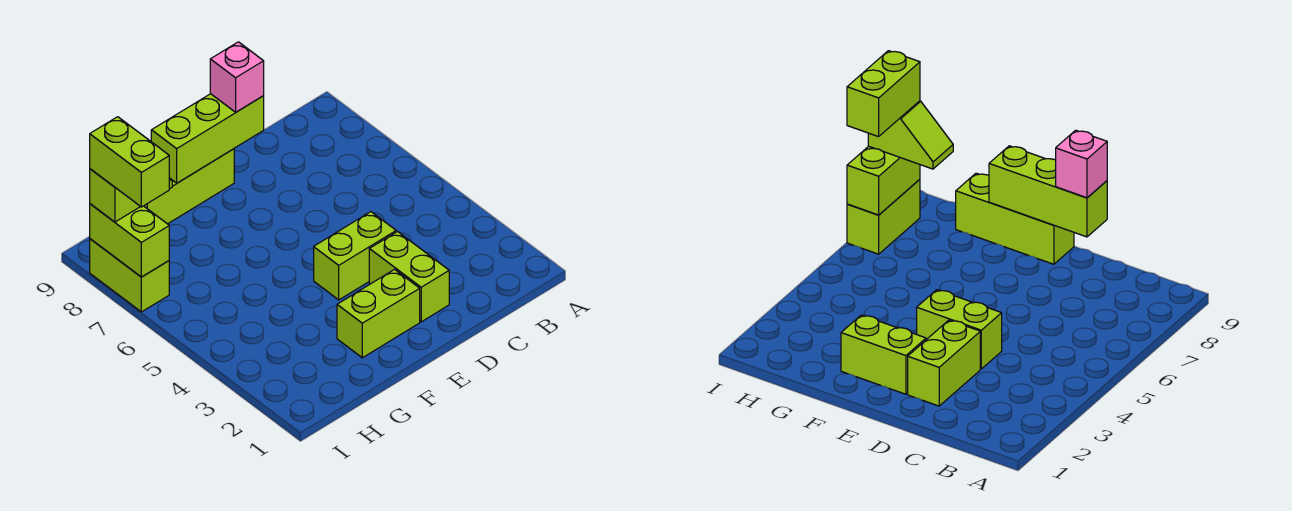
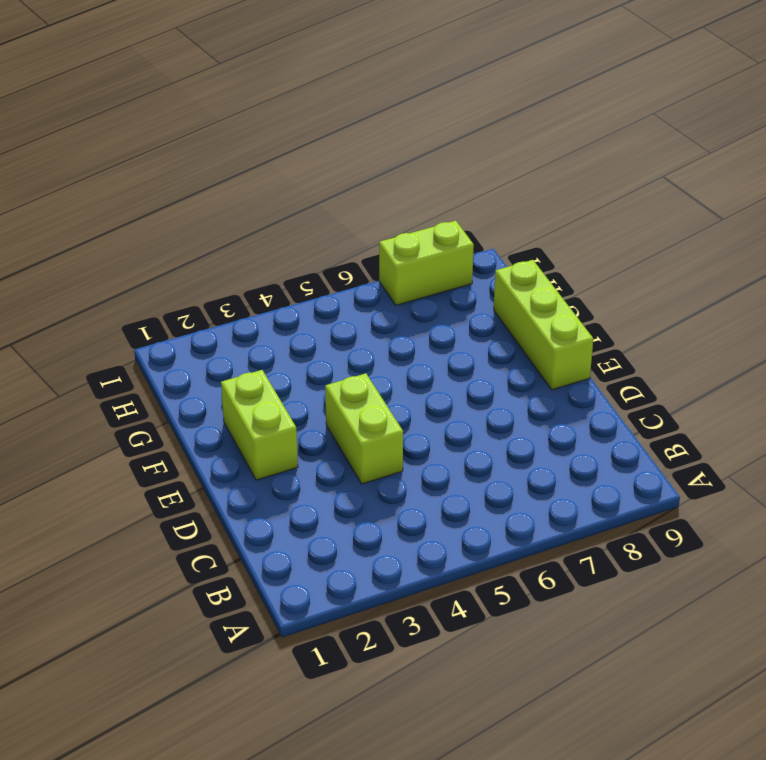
none -> lime brick D2:D3 level 1
none -> lime brick D9:F9 level 2

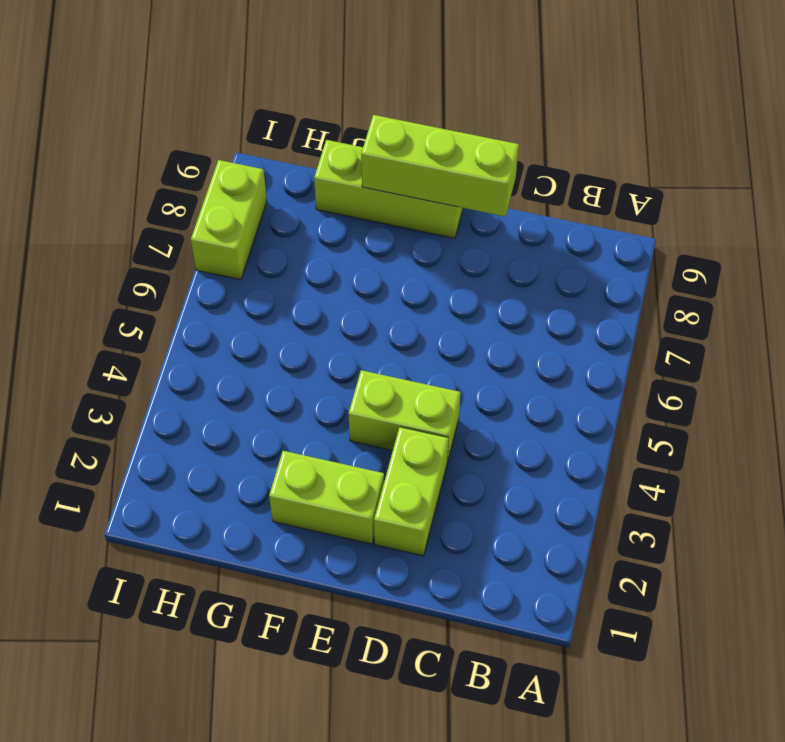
none -> lime brick I7:I8 level 2
none -> pink brick D9 level 3

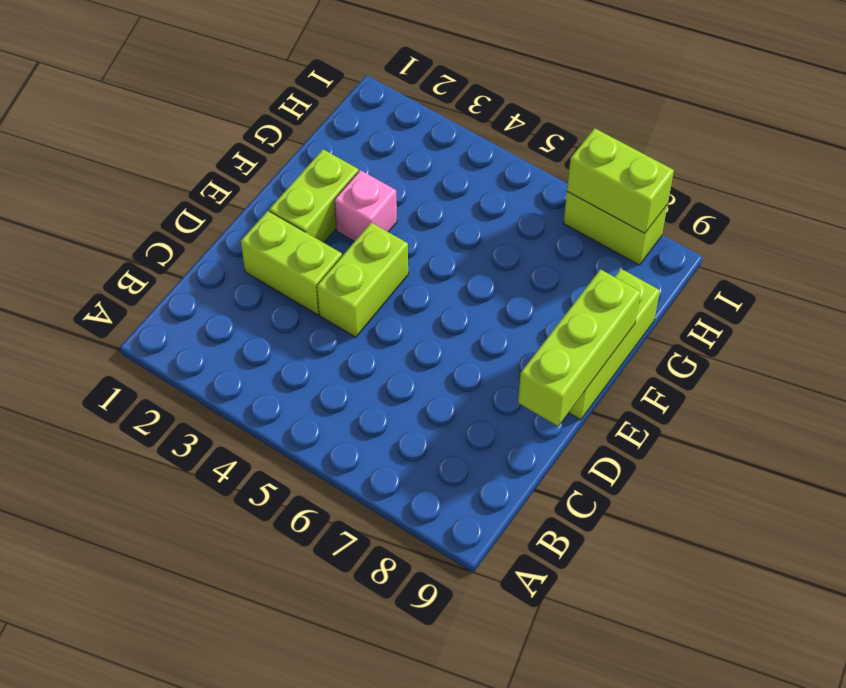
pink brick F3 level 1 -> pink brick D9 level 3
none -> lime slope H8:I8 level 3 top I
none -> lime brick I7:I8 level 4

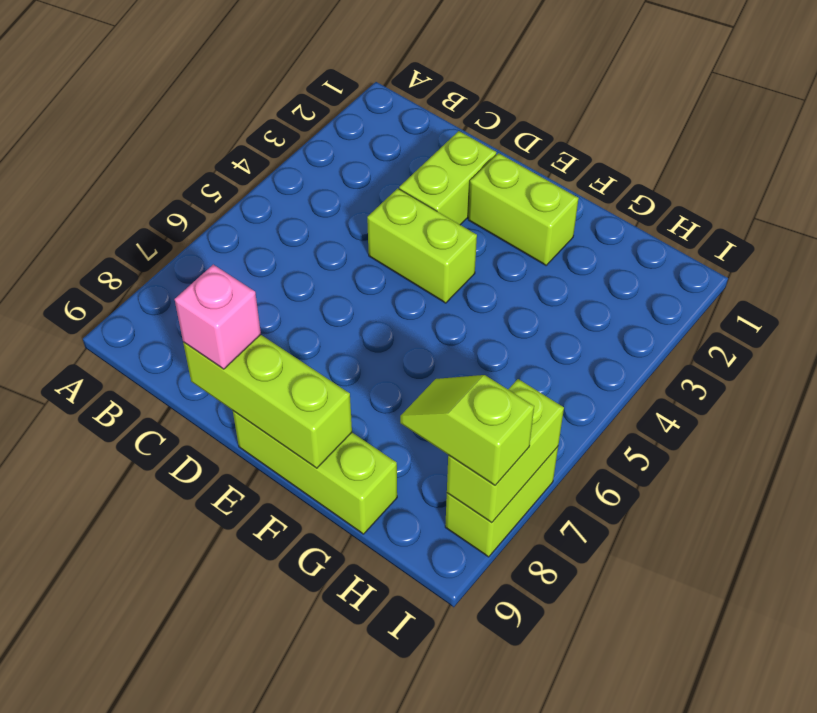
none -> lime brick I7:I8 level 4

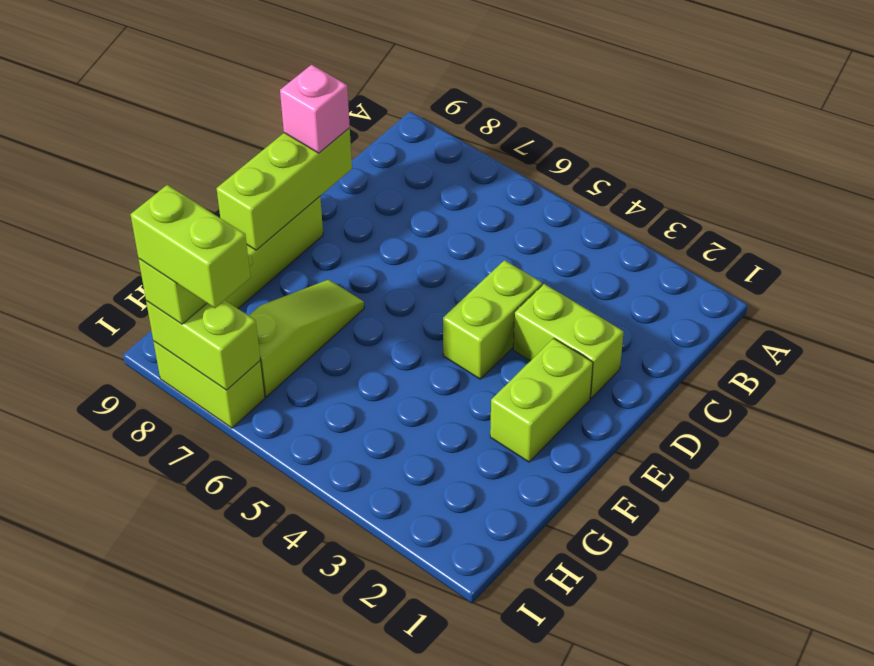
lime slope F7:H7 level 1 top H -> none

